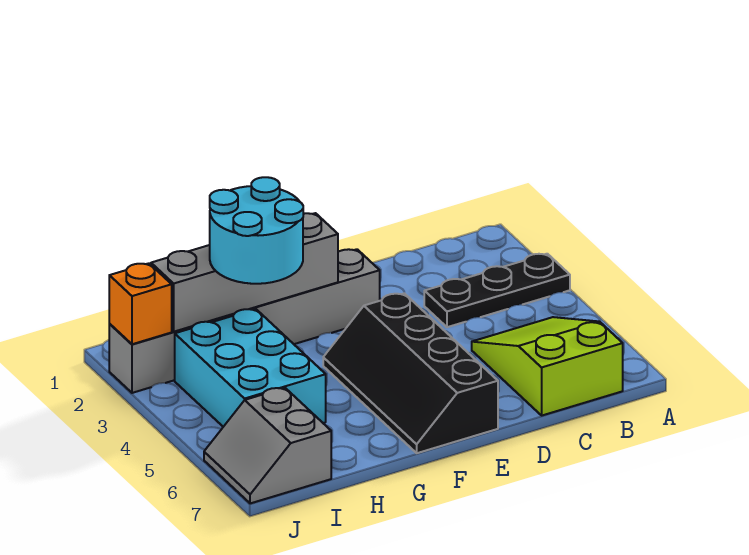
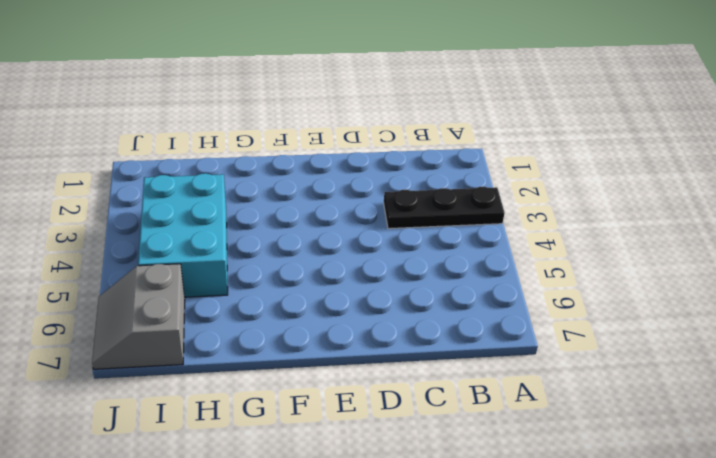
none -> lime slope B5:C7 level 1 top 7
none -> grey brick E2:J2 level 1

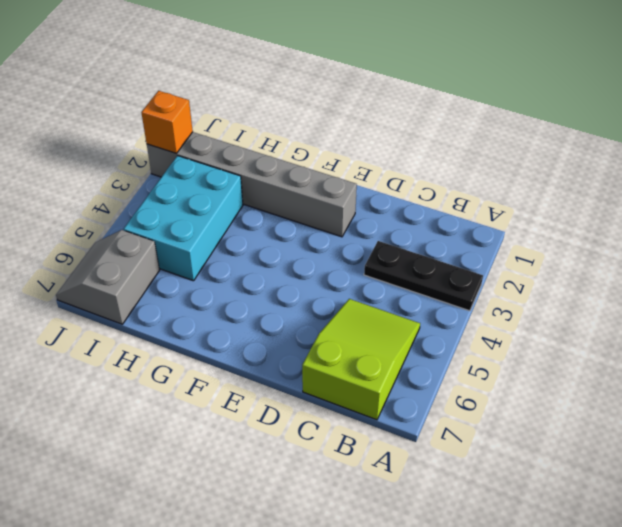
none -> black slope E4:F7 level 1 top E
none -> grey brick F2:I2 level 2

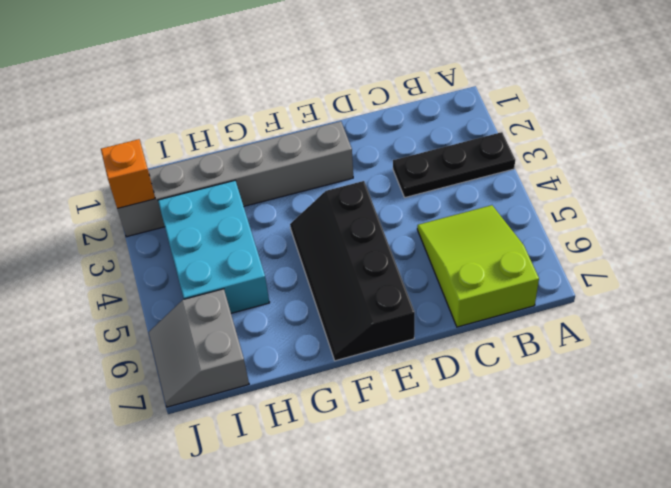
none -> grey brick F2:I2 level 2
none -> cyan round brick G2:H3 level 3

